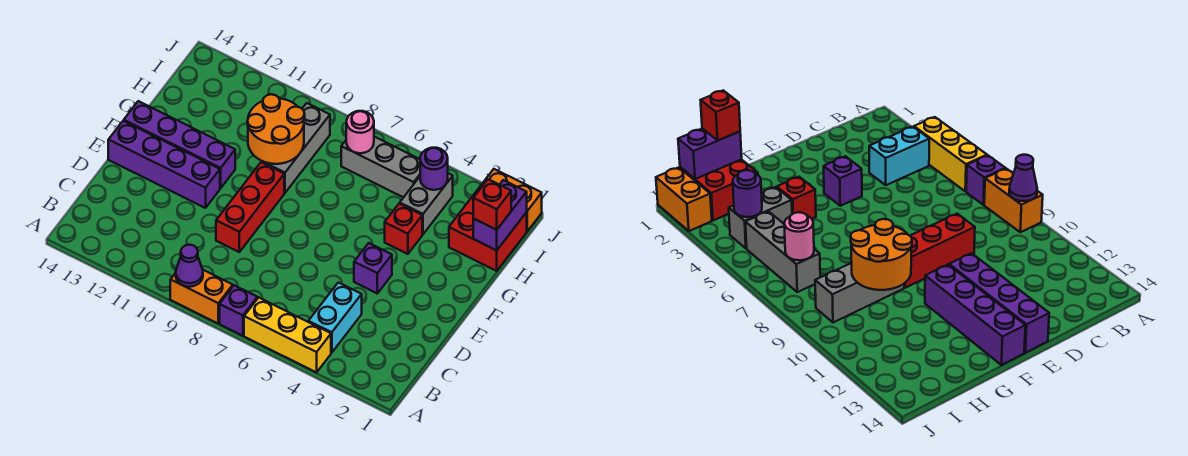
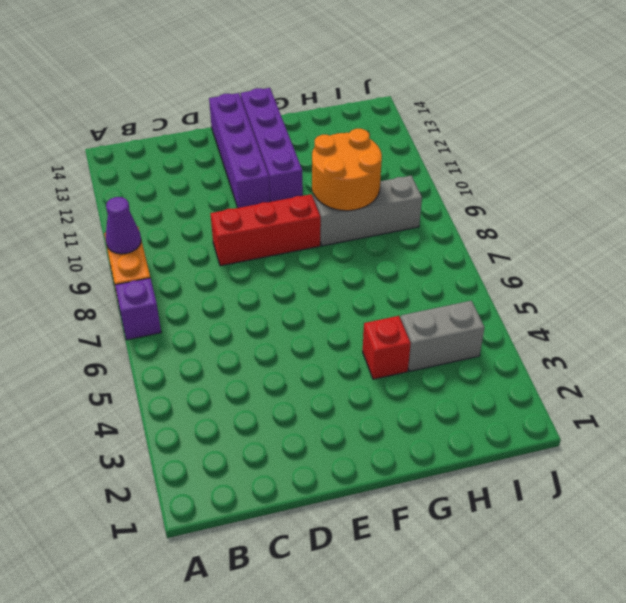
none -> yellow brick A4:A6 level 1
none -> cyan brick B4:C4 level 1
none -> purple brick E4 level 1

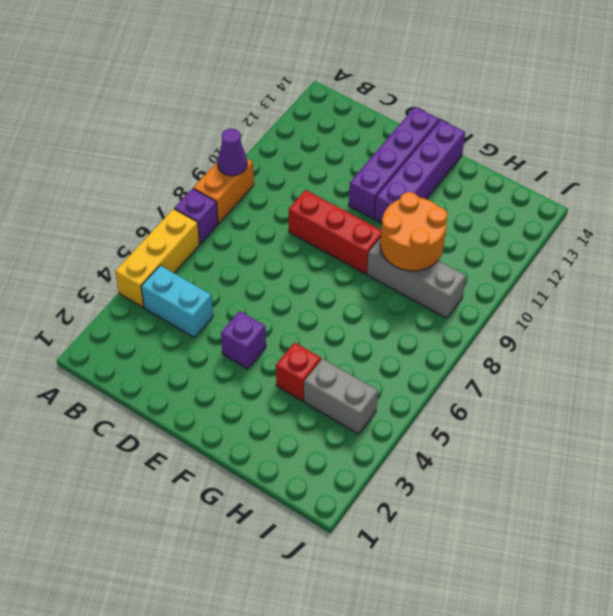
none -> red brick H1:I2 level 1
none -> grey brick I5:I7 level 1
none -> orange brick J1:J2 level 1

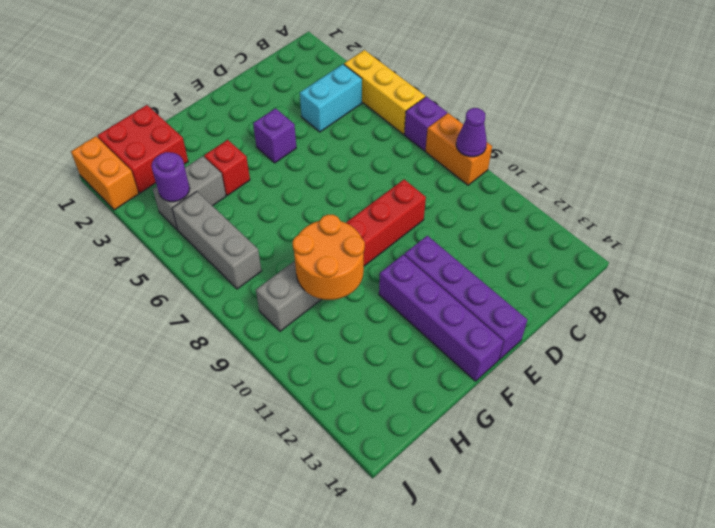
none -> purple brick H1:I1 level 2
none -> pink round brick I7 level 2
none -> red brick H1 level 3

